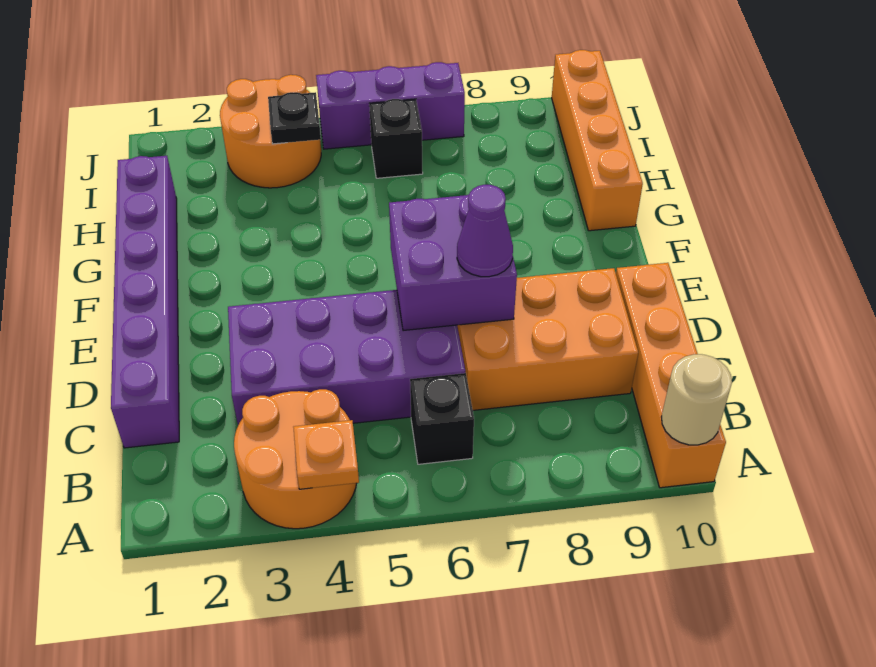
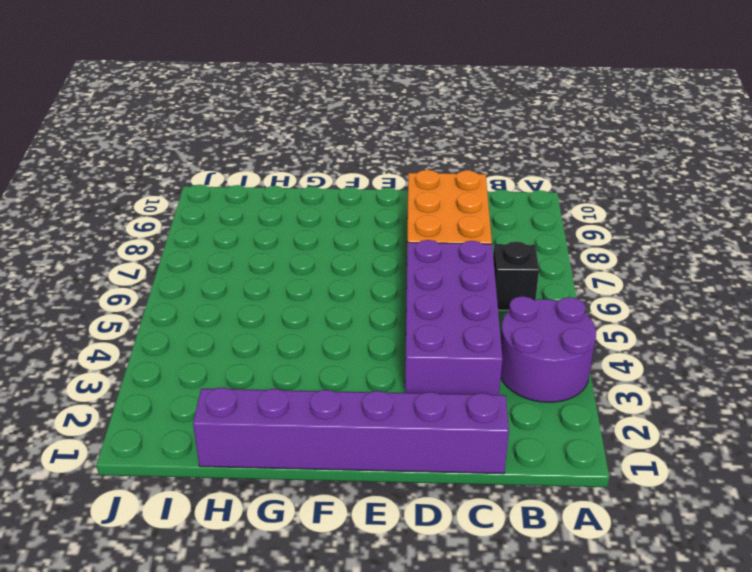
purple round brick A3:B4 level 1 -> orange round brick A3:B4 level 1
none -> orange brick A10:D10 level 1
none -> orange brick G10:J10 level 1
none -> orange round brick I3:J4 level 1

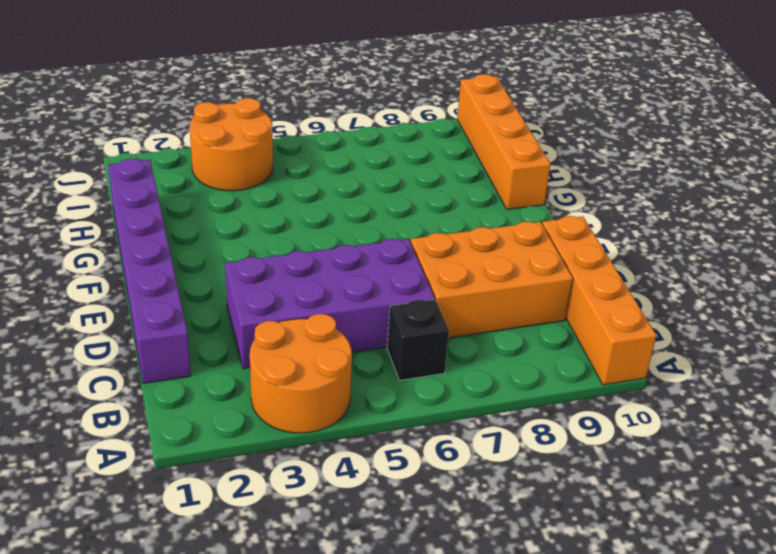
none -> black brick I6 level 1
none -> purple brick J5:J7 level 1
none -> orange plate A4 level 2

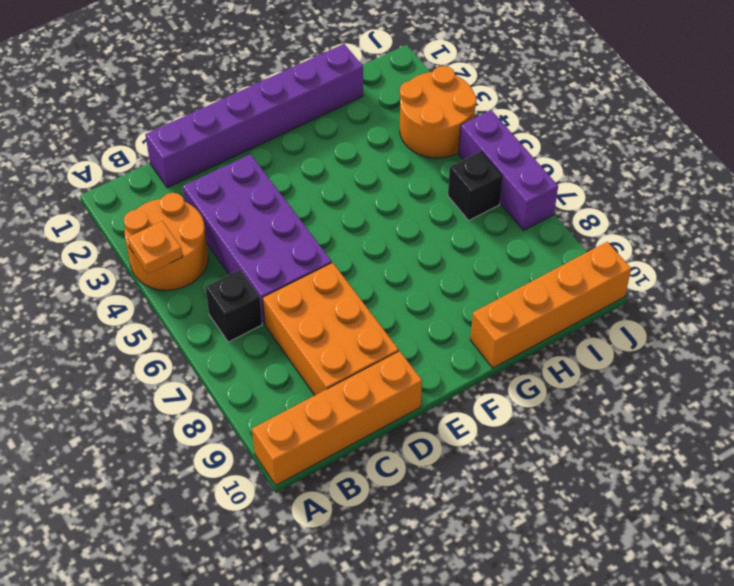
none -> tan round brick A10 level 2
none -> purple brick D6:E7 level 2
none -> black plate I4 level 2

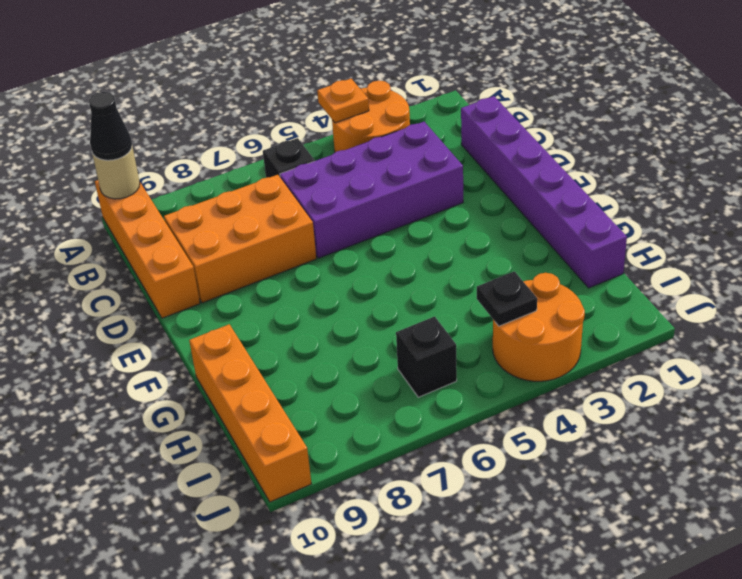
black cone A10 level 3 -> none
none -> purple brick J5:J7 level 1
none -> purple brick D6:E7 level 2
none -> purple cone D7 level 3

